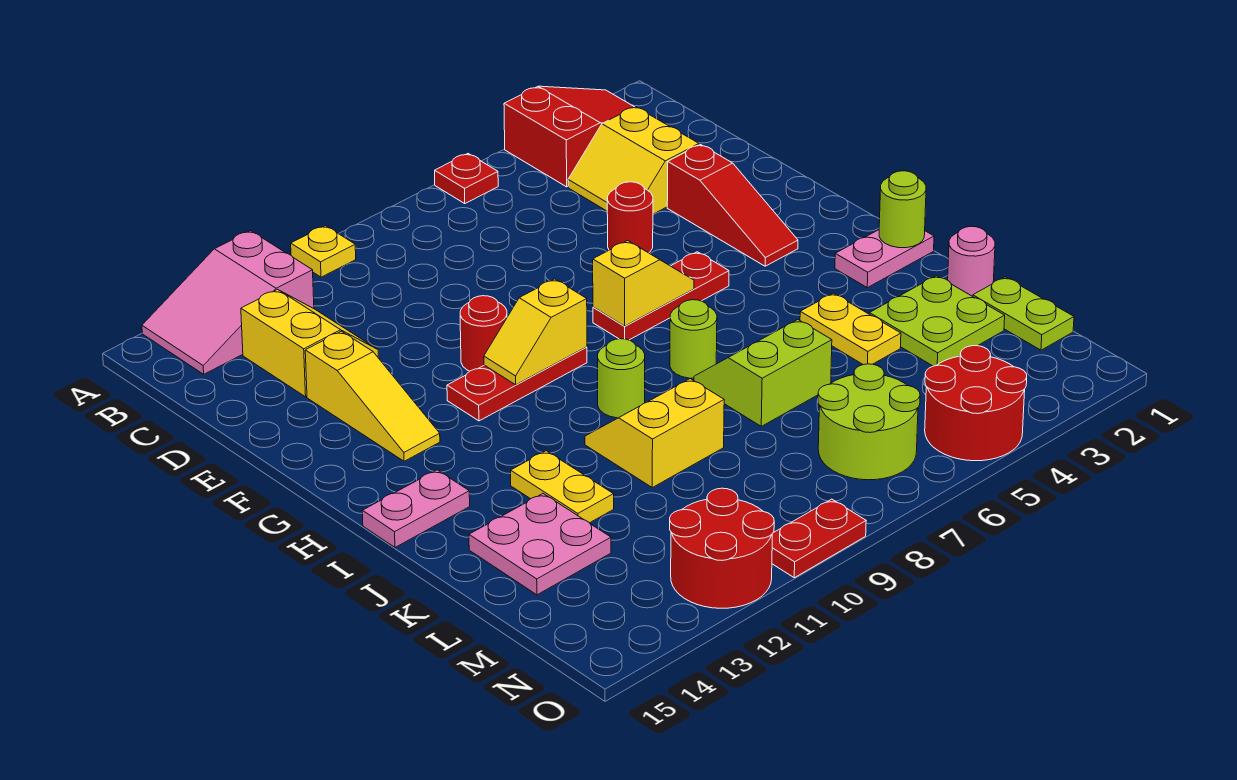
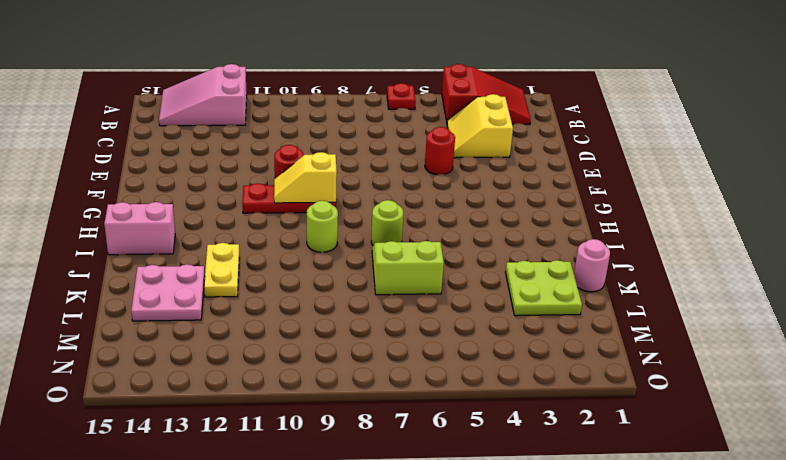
pink brick I14:I15 level 1 -> pink plate I14:I15 level 1
none -> yellow plate A10 level 1
none -> yellow slope C12:D13 level 1 top 13
none -> red slope E3:G3 level 1 top E
none -> yellow slope E13:G13 level 1 top E

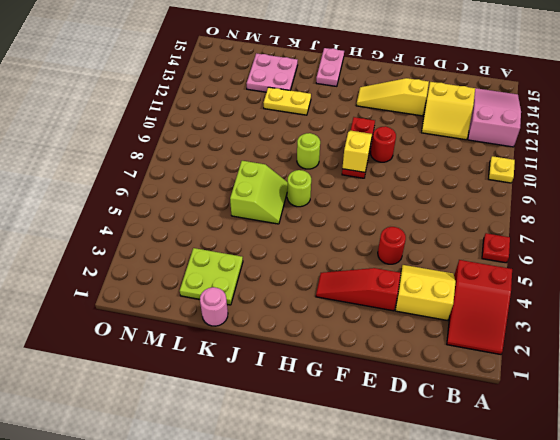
none -> red plate G5:G7 level 1
none -> pink plate I1:I2 level 1
none -> yellow plate J4:K4 level 1
none -> yellow slope J9:K10 level 1 top K

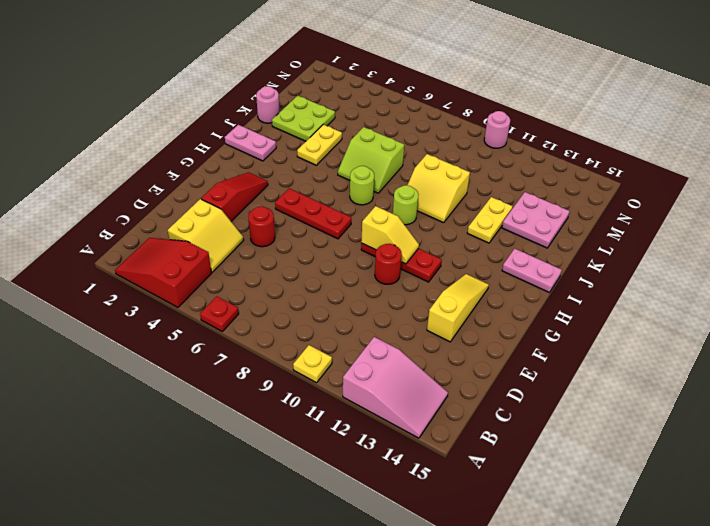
pink round brick O10 level 1 -> red plate O9:O10 level 1
none -> yellow slope C12:D13 level 1 top 13
none -> lime plate L1:M1 level 1
none -> lime round brick M6:N7 level 1
none -> red round brick N4:O5 level 1

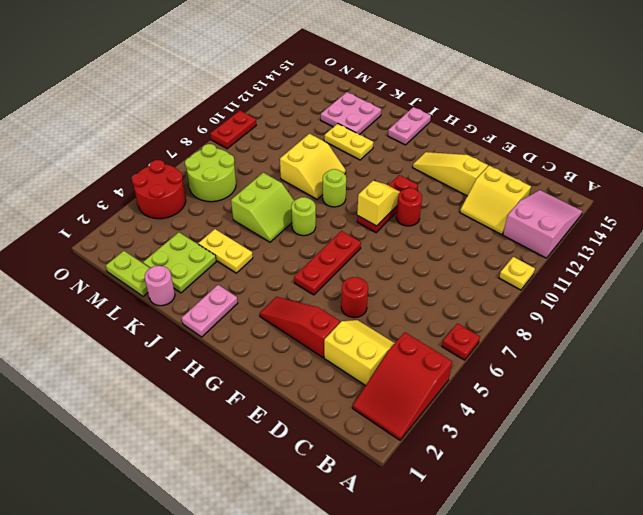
none -> red round brick N11:O12 level 1
none -> yellow slope G6:G7 level 2 top 7
none -> lime round brick I1 level 2

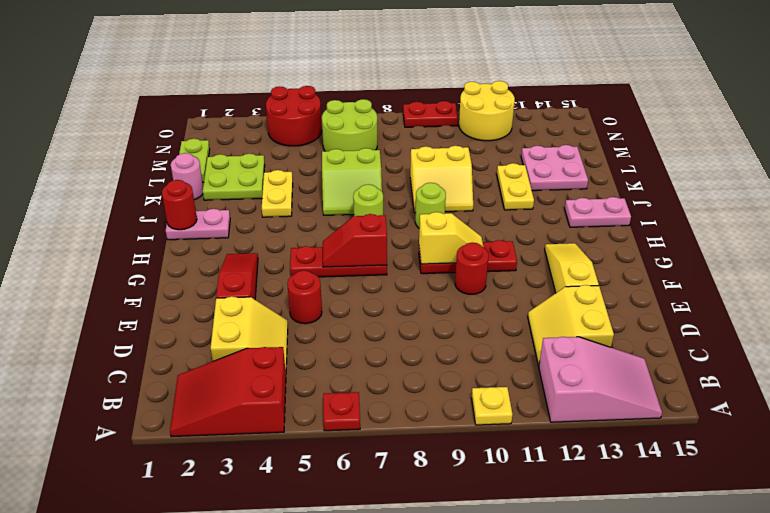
red slope G6:G7 level 2 top 7 -> yellow slope G6:G7 level 2 top 7
red round brick I1 level 2 -> lime round brick I1 level 2
yellow round brick N11:O12 level 1 -> red round brick N11:O12 level 1

